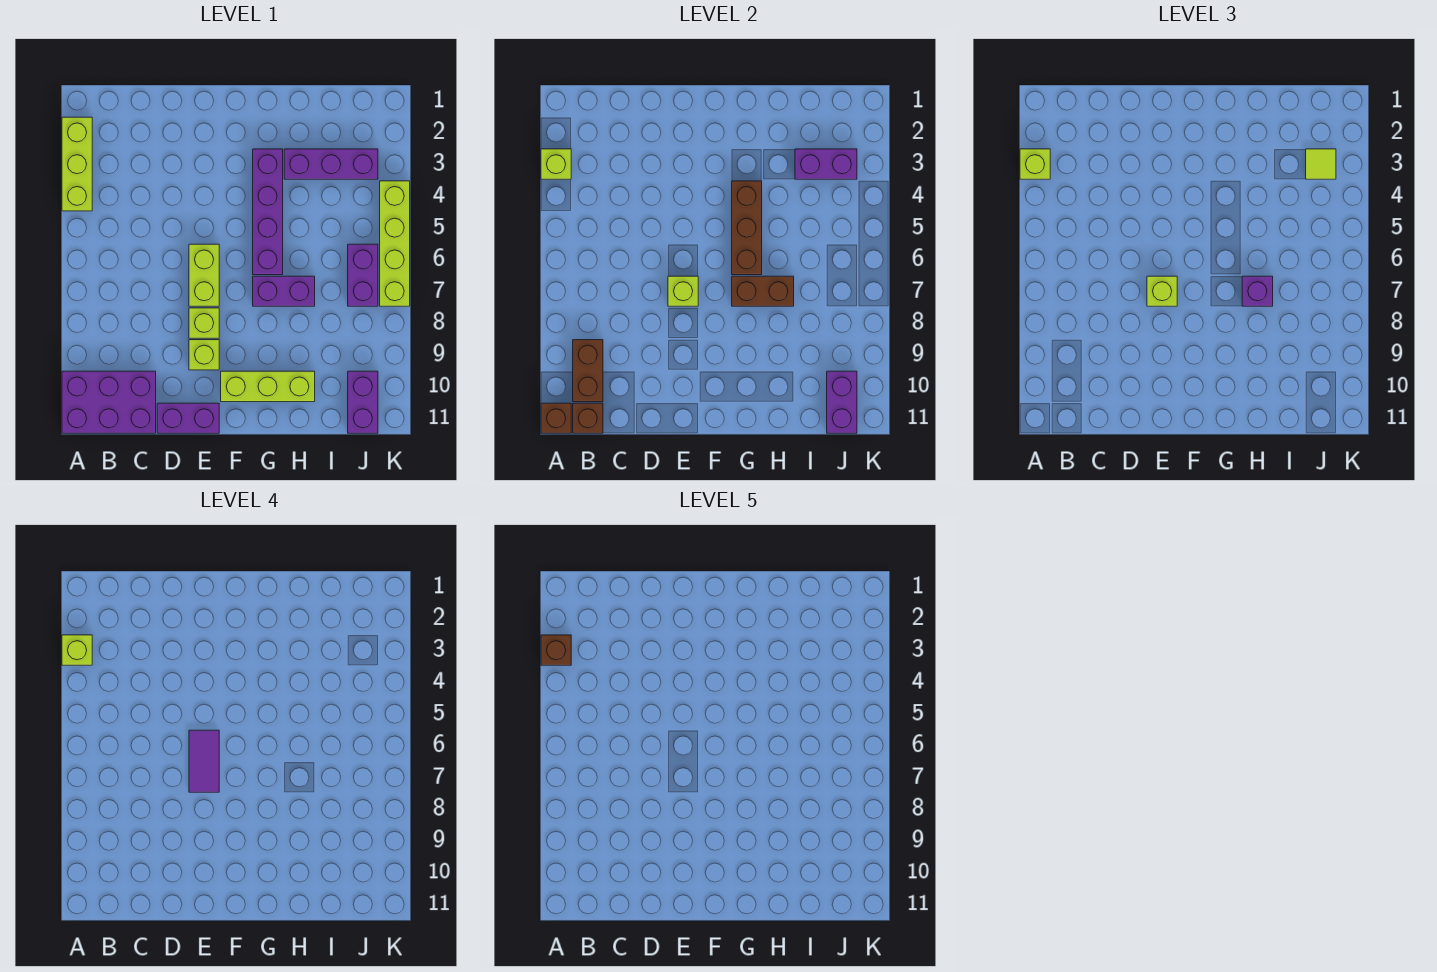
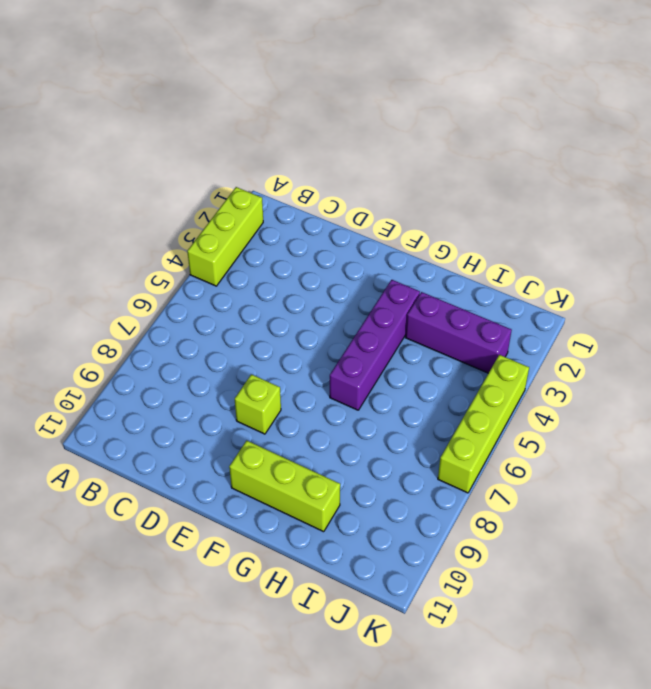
none -> purple brick A10:C11 level 1
none -> purple brick D11:E11 level 1
none -> lime brick E6:E7 level 1

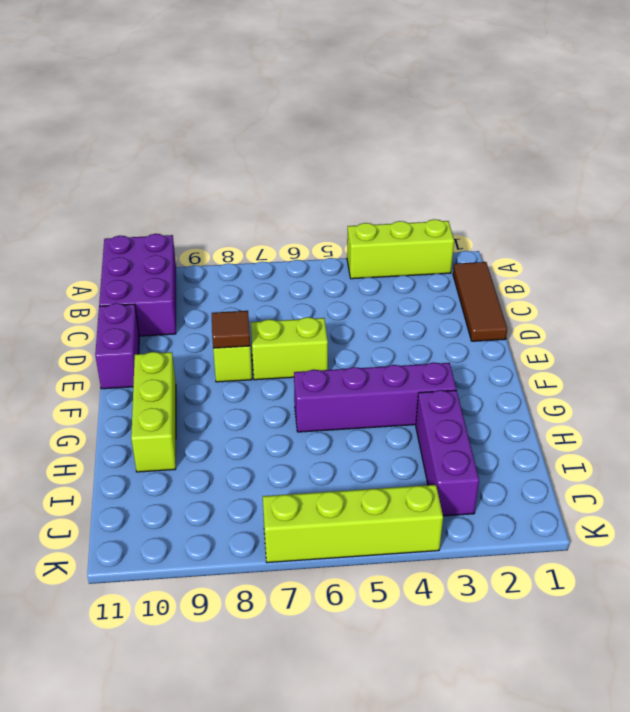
brown tile B1:D1 level 1 -> none
brown tile E8 level 2 -> none
none -> lime brick E9 level 1
none -> purple brick G7:H7 level 1
none -> purple brick J6:J7 level 1

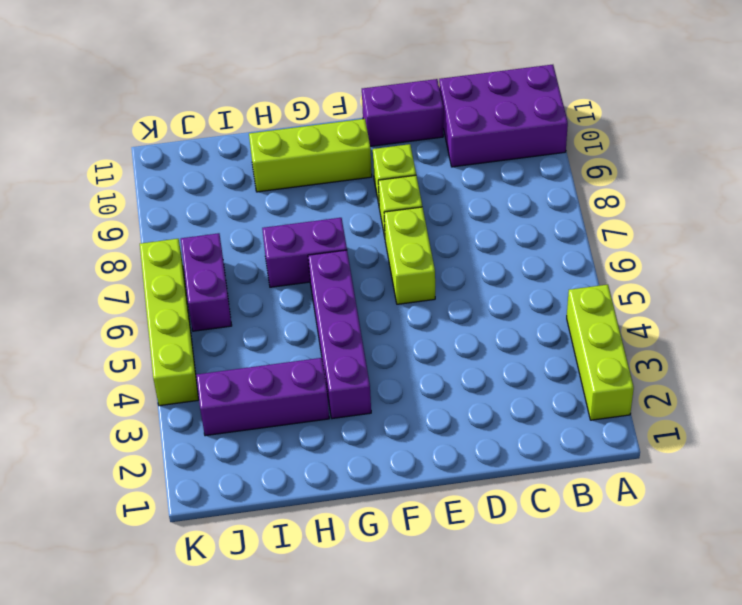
none -> purple brick J10:J11 level 1
none -> lime brick A3 level 2
none -> brown brick A11 level 2

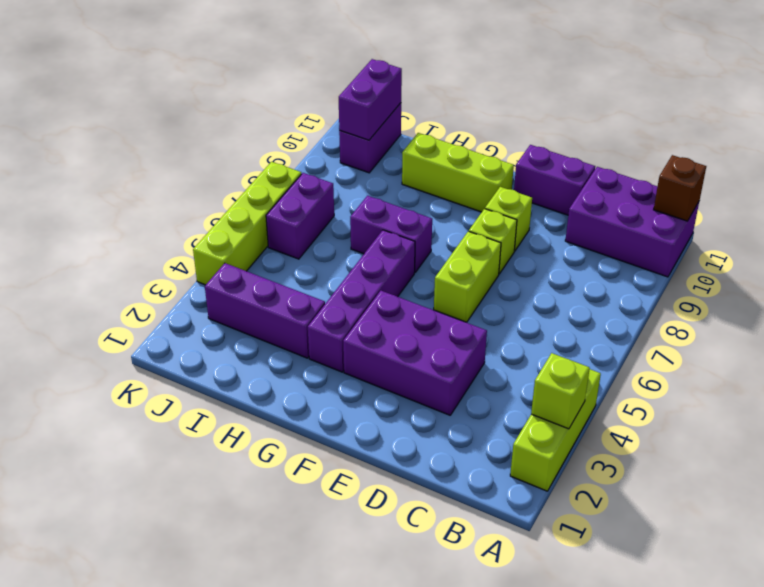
purple brick D3:F4 level 1 -> none
none -> brown brick B9:B10 level 2
none -> brown brick B11 level 2
none -> lime brick E7 level 2

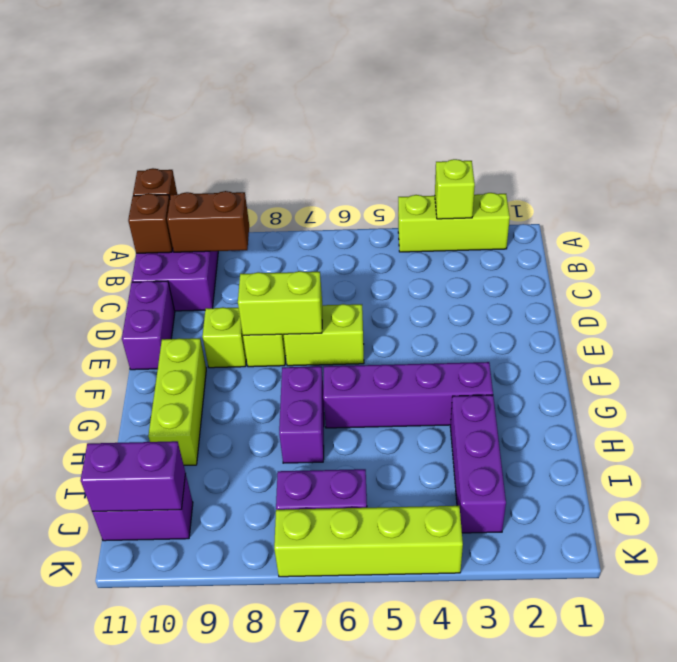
lime brick E7:E8 level 2 -> lime brick E7 level 2
none -> brown brick G4:G6 level 2
none -> brown brick G7:H7 level 2
none -> purple brick I3:J3 level 2

